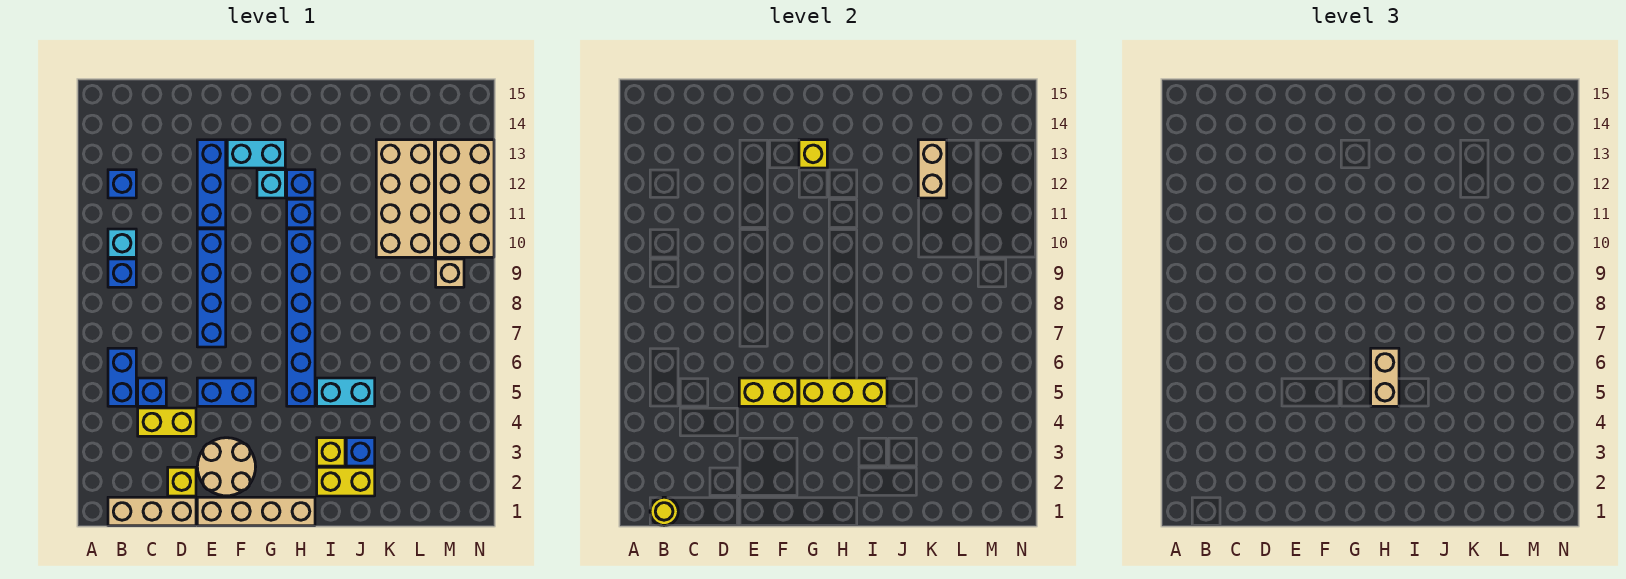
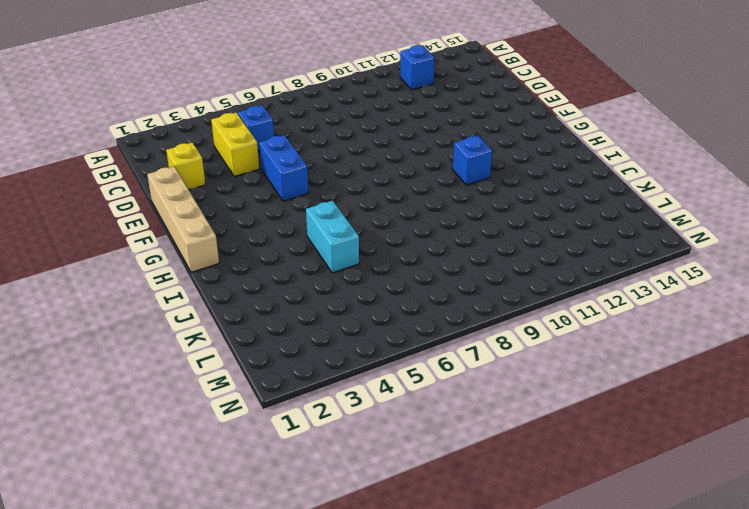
none -> tan brick B1:D1 level 1
none -> blue brick B5:B6 level 1
none -> blue brick B9 level 1
none -> cyan brick B10 level 1

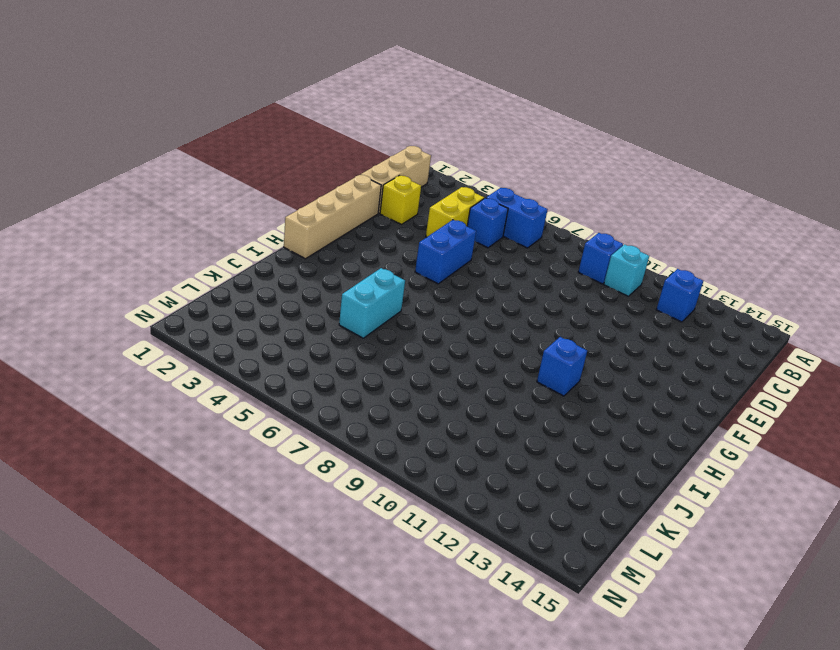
none -> tan round brick E2:F3 level 1
none -> blue brick E7:E10 level 1
none -> blue brick E11:E13 level 1
none -> cyan brick F13:G13 level 1

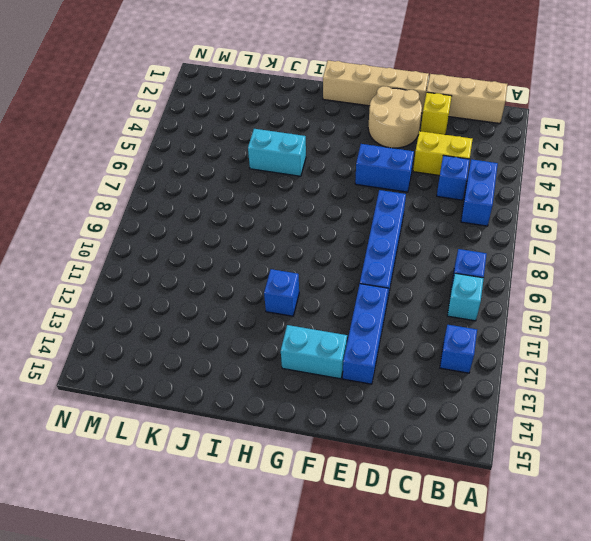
none -> cyan brick G12 level 1
none -> blue brick H5:H10 level 1
none -> blue brick H12 level 1
none -> yellow brick I2:J2 level 1

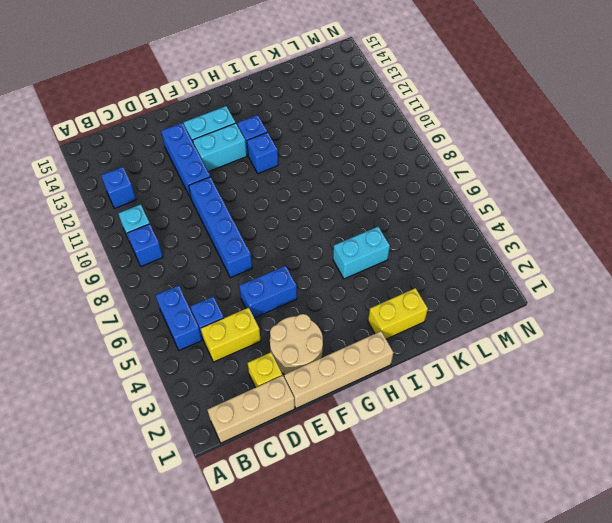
cyan brick F12:G12 level 1 -> cyan brick G12 level 1
none -> blue brick H5:H10 level 1
none -> yellow brick I3 level 1
none -> blue brick J3 level 1
none -> tan brick K10:L13 level 1

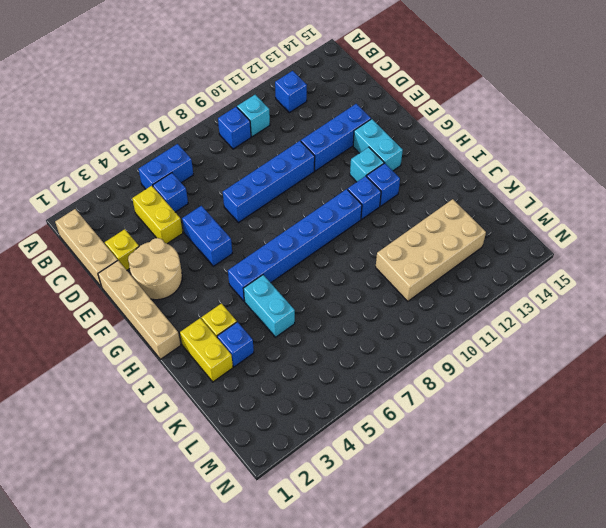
none -> tan brick M9 level 1
none -> tan brick M10:N13 level 1
none -> yellow round brick B1 level 2
none -> yellow brick E5:F5 level 2

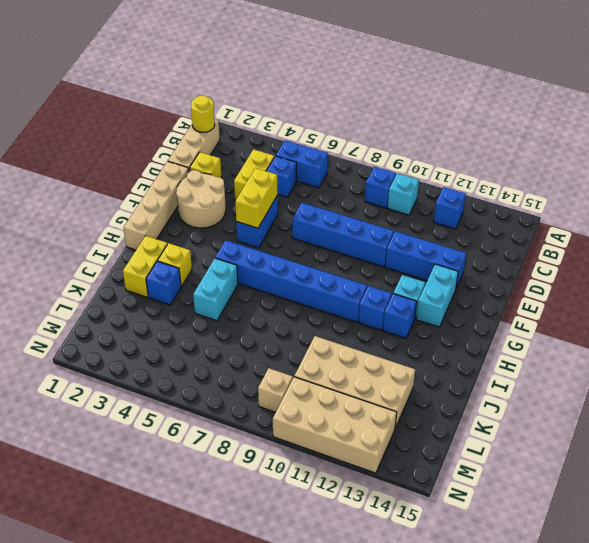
none -> yellow brick G5:I5 level 2
none -> yellow brick G13 level 2
none -> tan brick K12:K13 level 2
none -> tan brick H5:H6 level 3

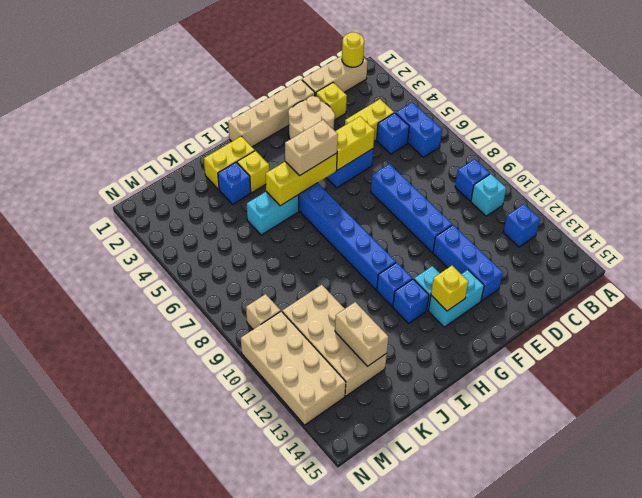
tan brick G5:H5 level 3 -> tan brick H5:H6 level 3

